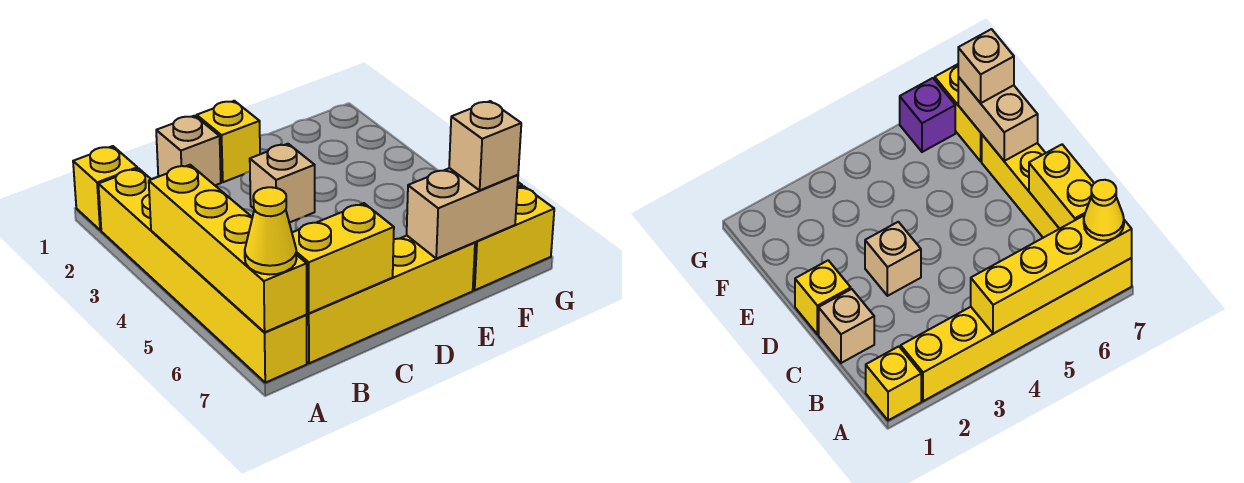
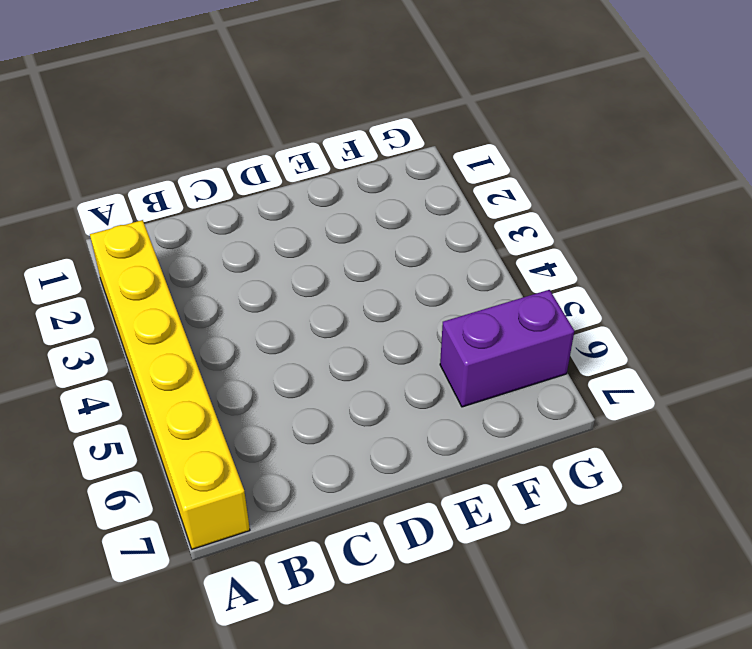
purple brick F6:G6 level 1 -> purple brick G6 level 1
none -> yellow brick A1 level 1
none -> yellow brick B7:E7 level 1
none -> tan brick C1 level 1

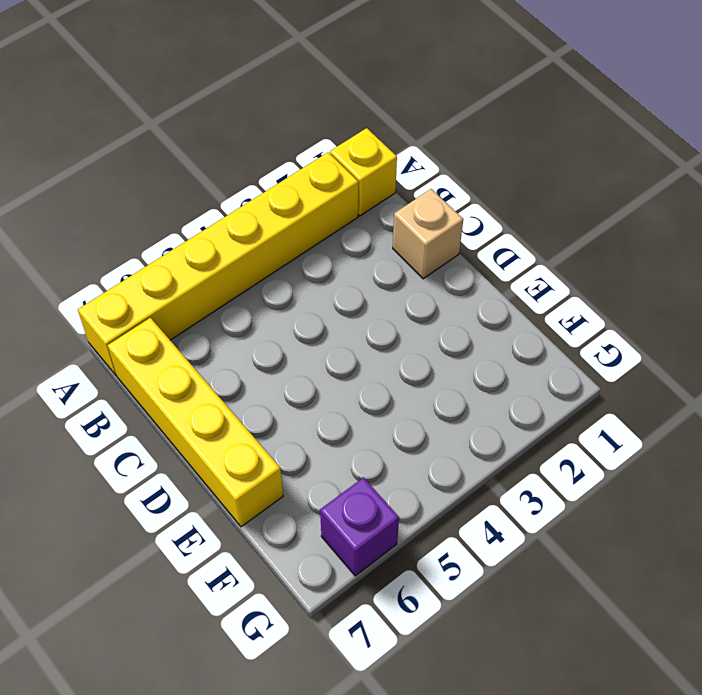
none -> yellow brick D1 level 1
none -> tan brick D3 level 1
none -> yellow brick F7:G7 level 1

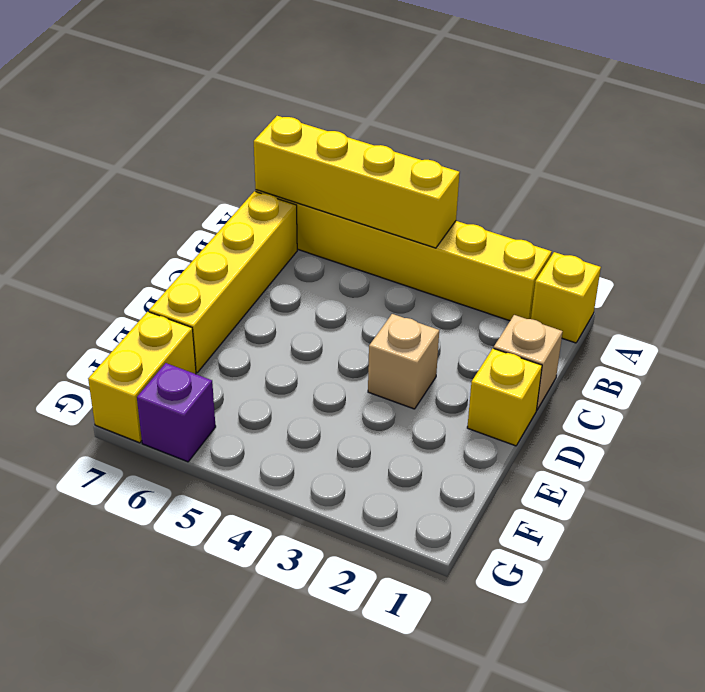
none -> yellow brick B7:C7 level 2
none -> tan brick E7:F7 level 2
none -> yellow cone A7 level 3

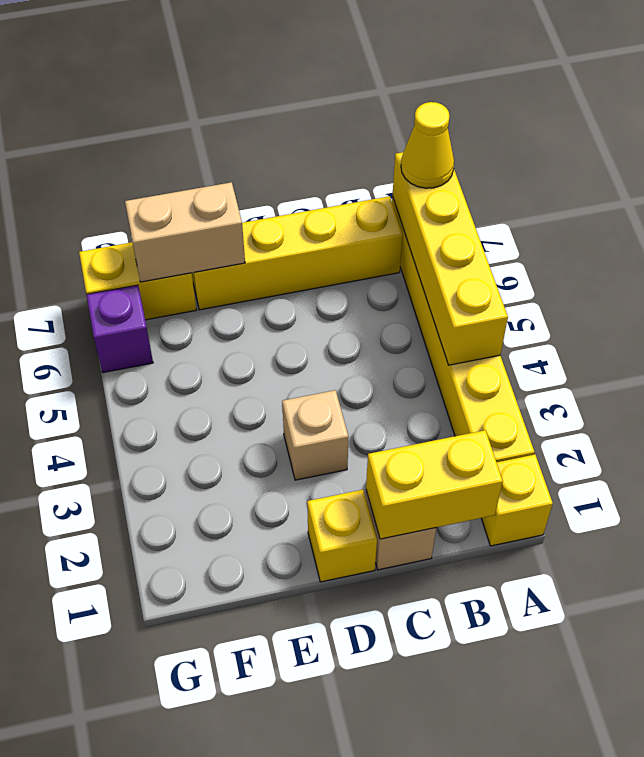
yellow brick B1:C1 level 2 -> yellow brick B7:C7 level 2
none -> tan brick F7 level 3

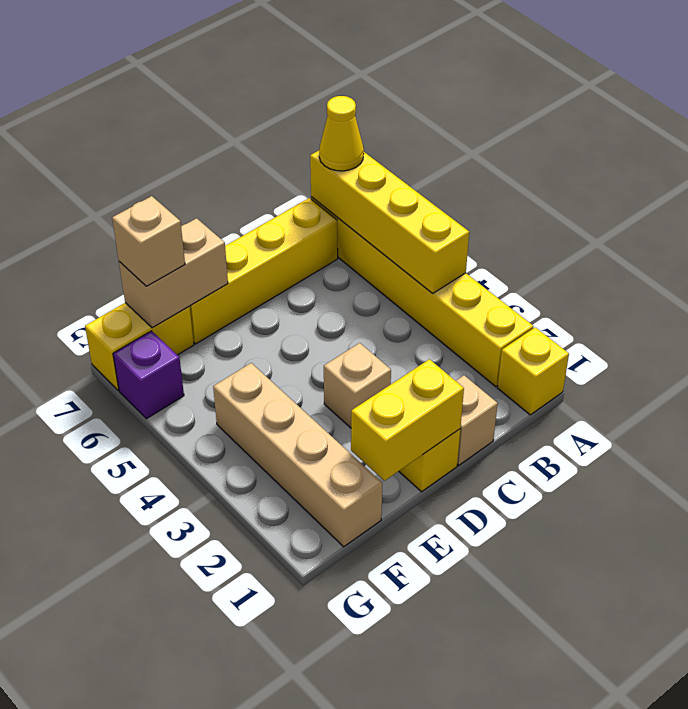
yellow brick D1:E1 level 2 -> yellow brick B7:C7 level 2
tan brick F1:F4 level 1 -> none

